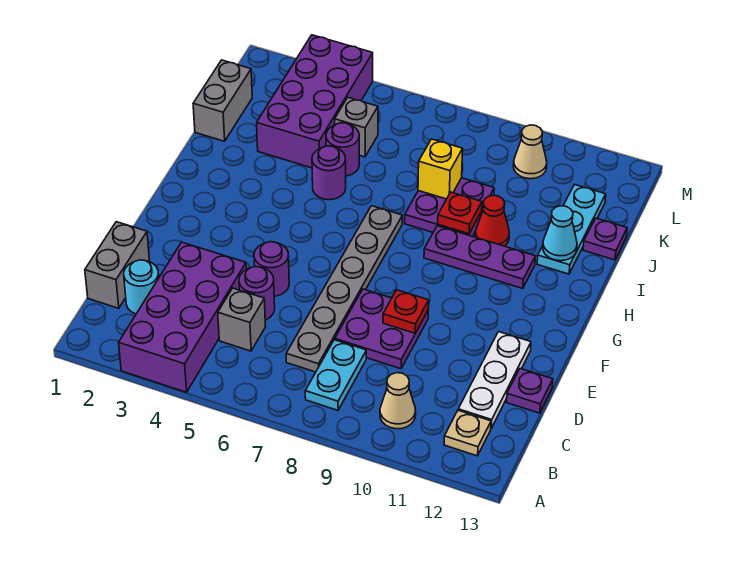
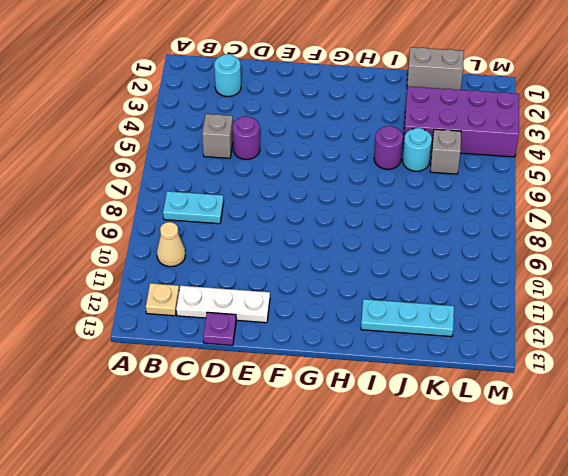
cyan round brick J5 level 1 -> purple round brick J5 level 1
none -> purple brick A3:D4 level 1
none -> grey brick C1:D1 level 1
none -> grey plate C7:H7 level 1

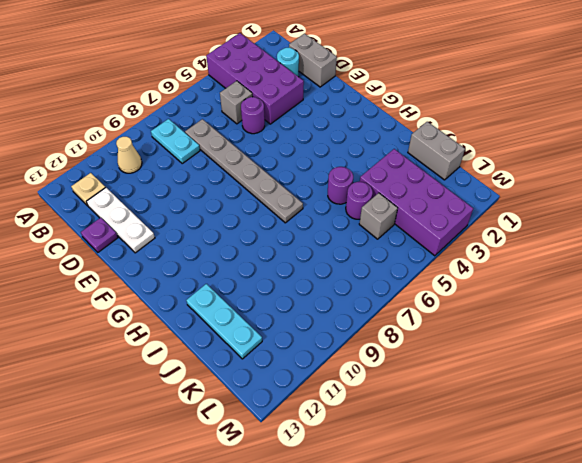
none -> purple plate D8:E9 level 1
none -> purple round brick E5 level 1
none -> purple plate H9:H11 level 1

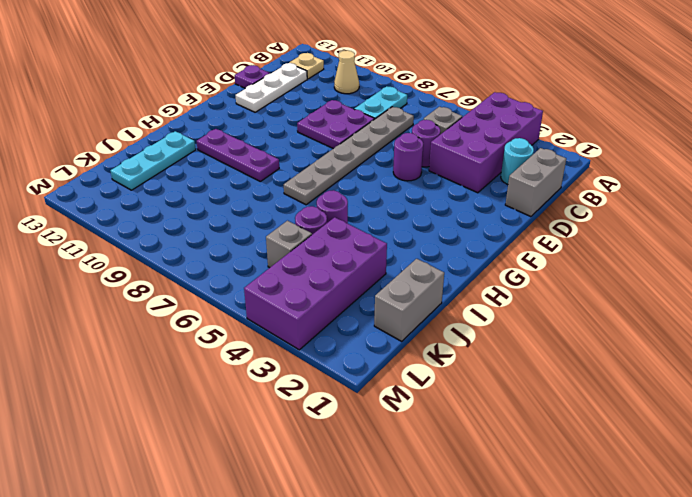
none -> purple plate I8:J9 level 1
none -> red cone I10 level 1
none -> purple plate J13 level 1

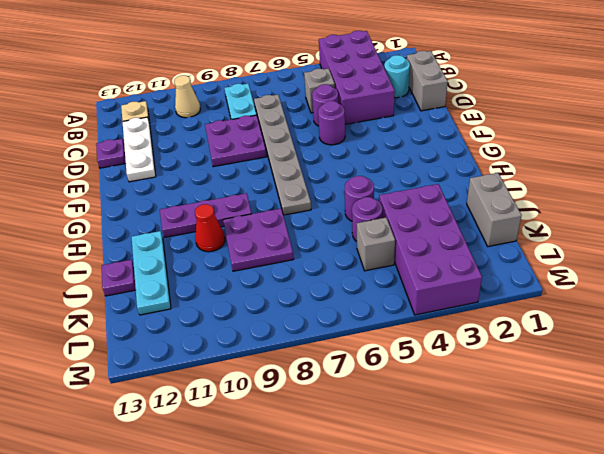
none -> tan cone L10 level 1
none -> red plate E9 level 2
none -> red plate I9 level 2

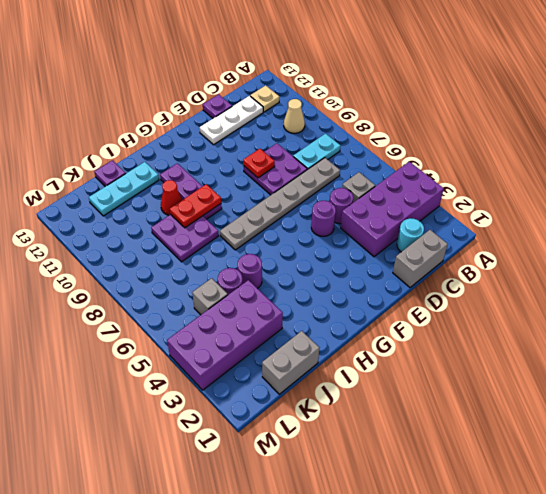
red plate H9:I9 level 2 -> red plate I9 level 2
none -> tan cone L10 level 1
none -> cyan cone I12 level 2
none -> yellow brick J8 level 2

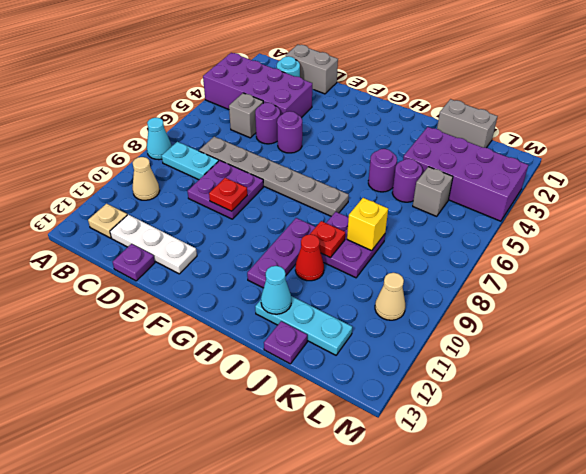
cyan cone A8 level 1 -> none

